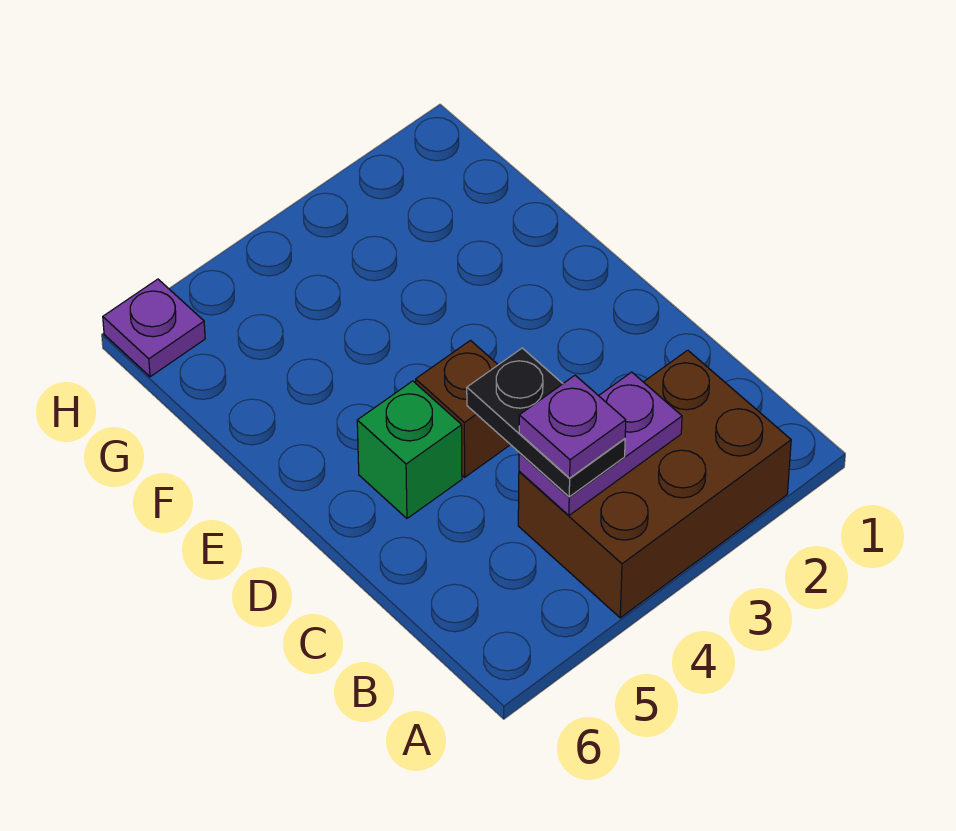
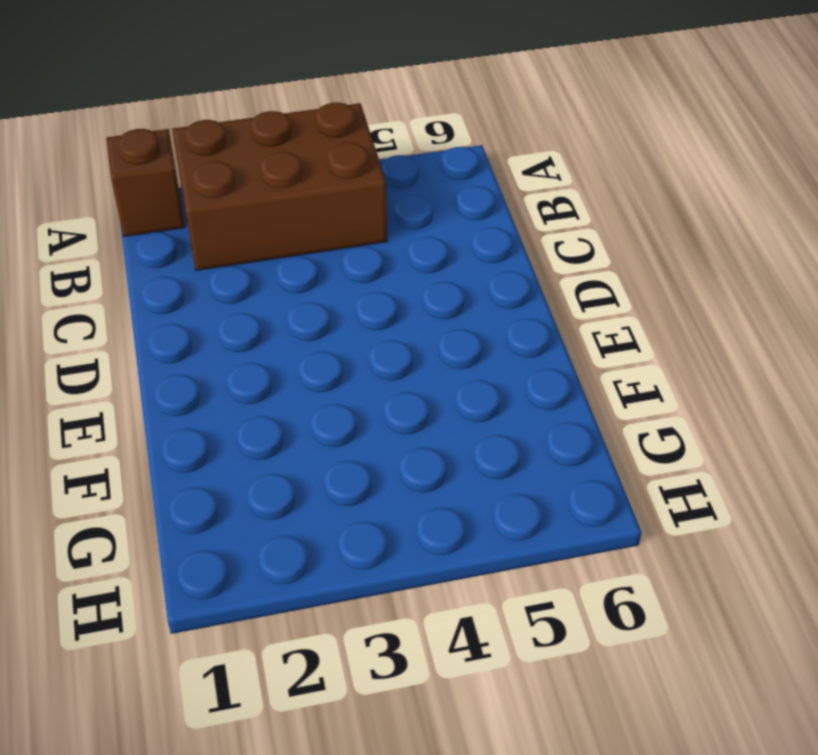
brown brick A1 level 1 -> brown brick D4 level 1
none -> green brick D5 level 1
none -> purple plate H6 level 1

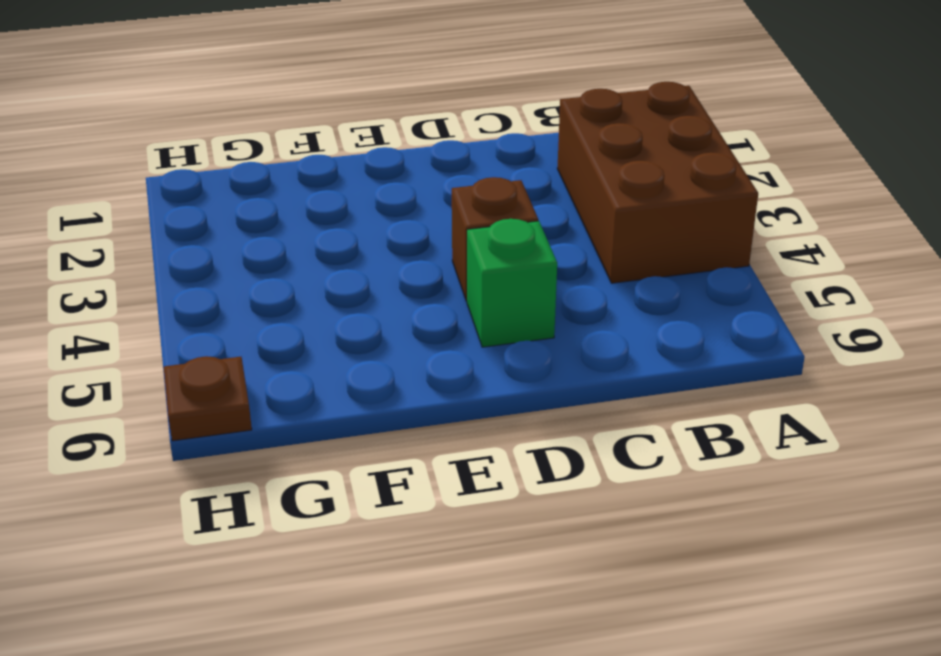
brown plate H6 level 1 -> purple plate H6 level 1
none -> purple plate B3:B4 level 2
none -> black plate B4:C4 level 3

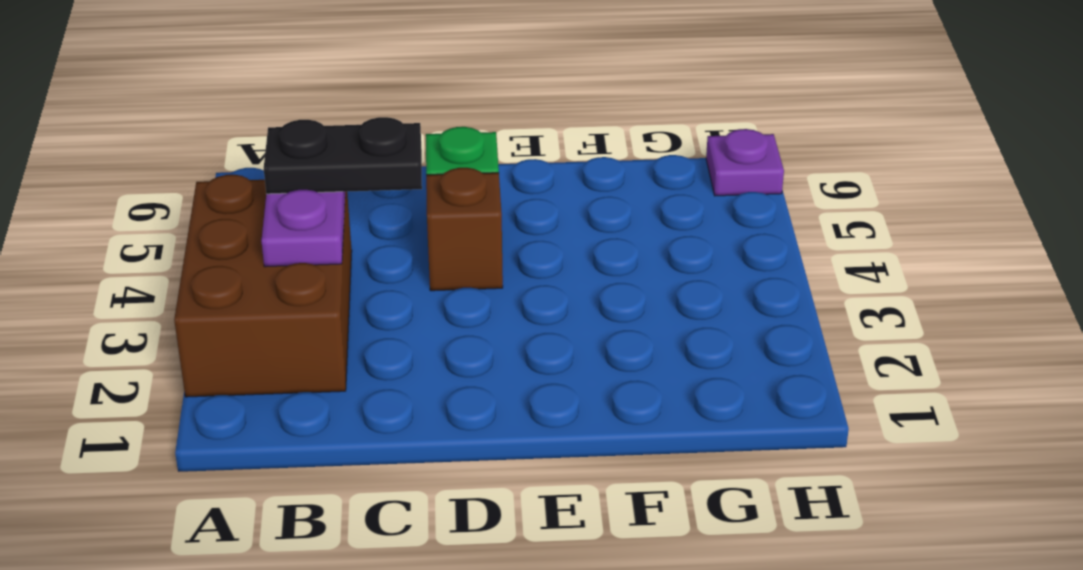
none -> purple plate B4 level 4

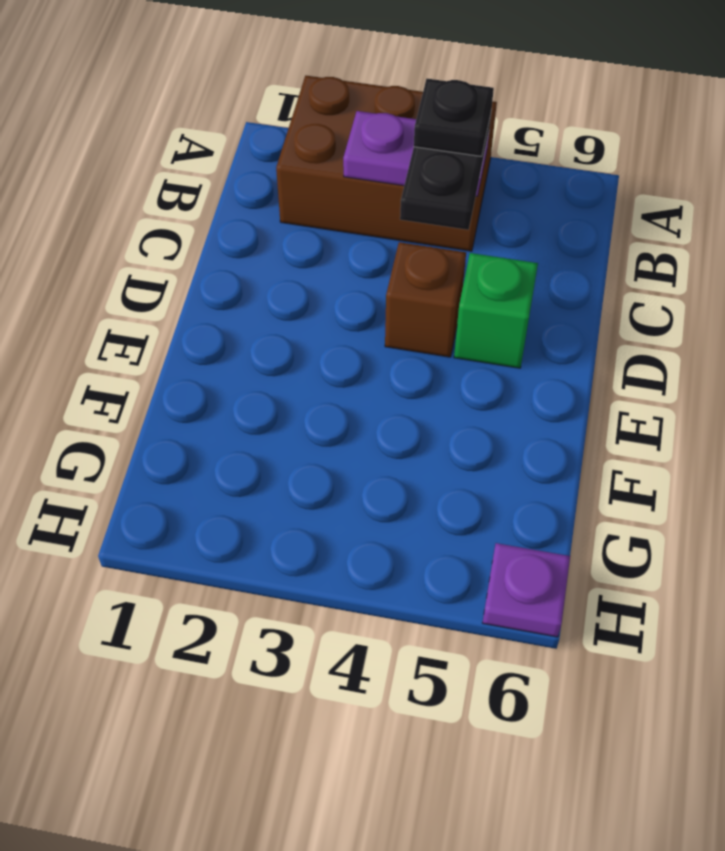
black plate B4 level 4 -> purple plate B4 level 4

